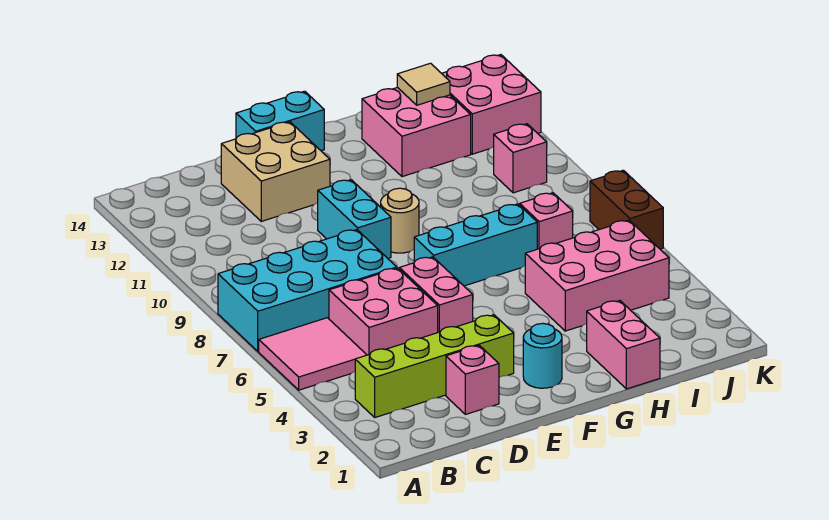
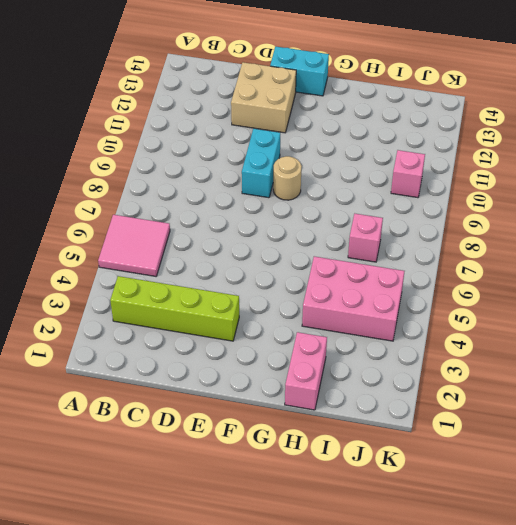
none -> cyan brick A7:D8 level 1
none -> pink brick C5:D6 level 1
none -> pink brick D2 level 1

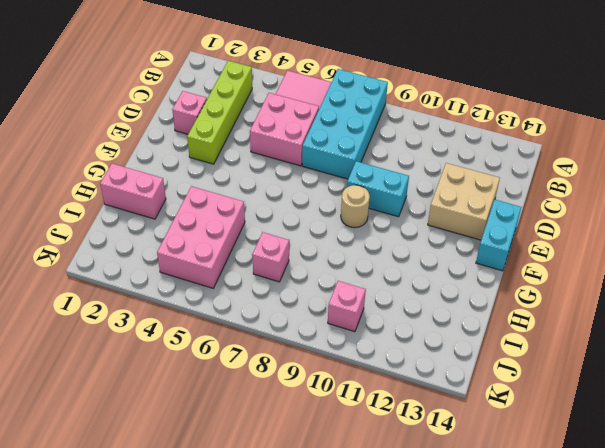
none -> pink brick E5:E6 level 1
none -> cyan round brick F2 level 1
none -> cyan brick F7:H7 level 1

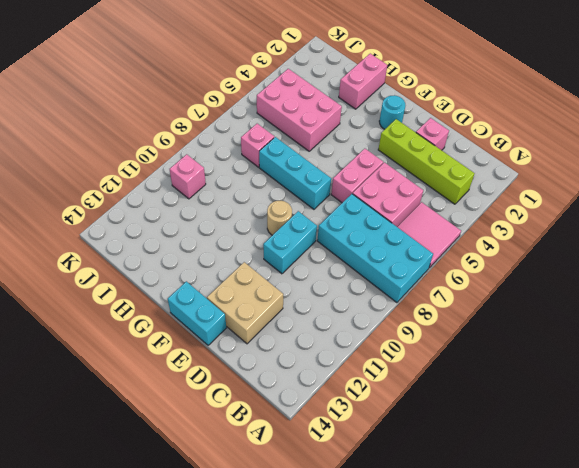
none -> pink brick H12:I13 level 1
none -> pink brick J12:K13 level 1
none -> brown brick K6:K7 level 1

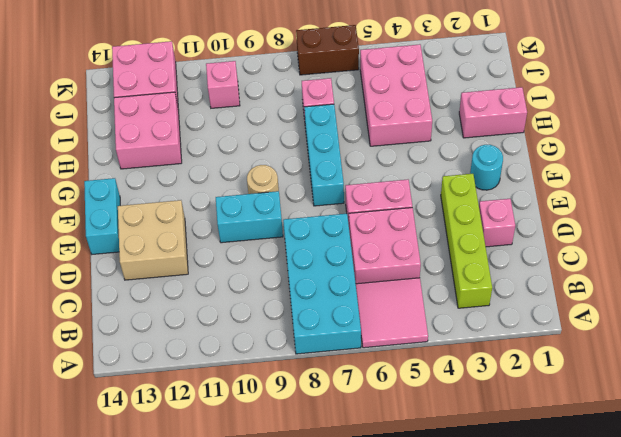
none -> tan tile I13 level 2

